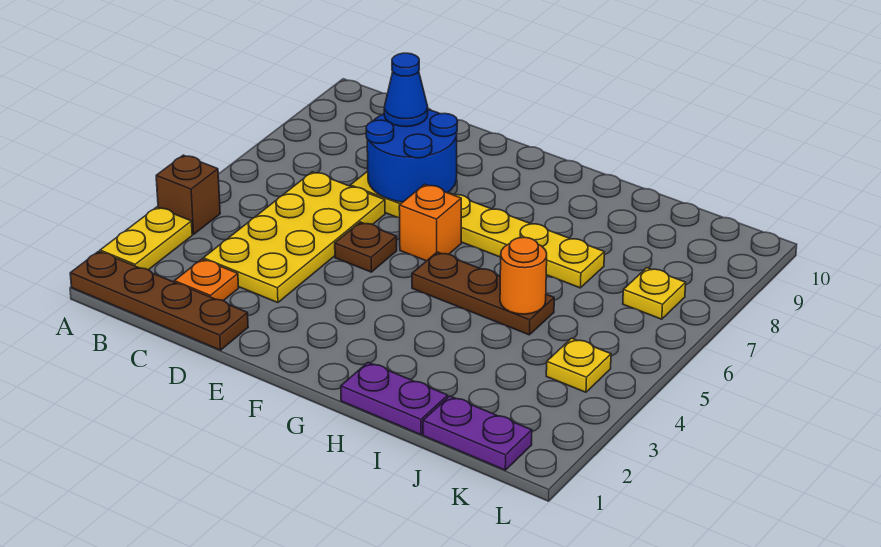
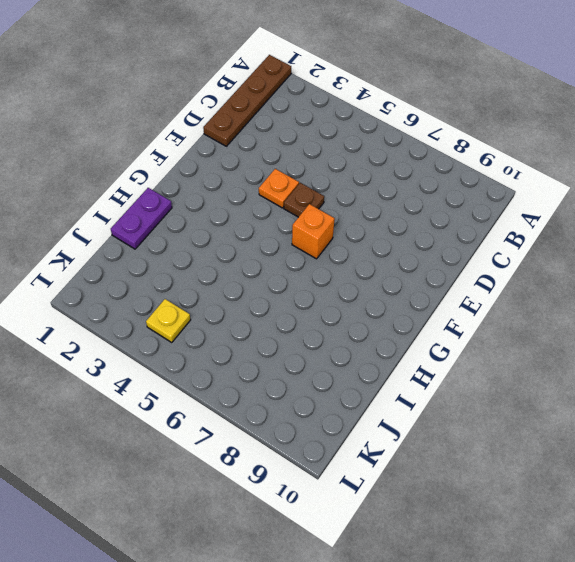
orange plate E4 level 1 -> orange plate C2 level 1
none -> yellow plate A2:A3 level 1
none -> brown brick A4 level 1
none -> yellow plate C3:D6 level 1

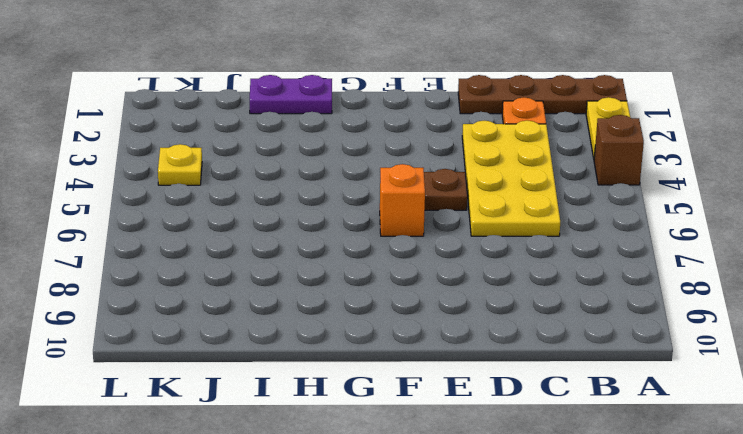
none -> yellow plate D7:I7 level 1
none -> brown plate G5:I5 level 1
none -> purple plate J1:K1 level 1

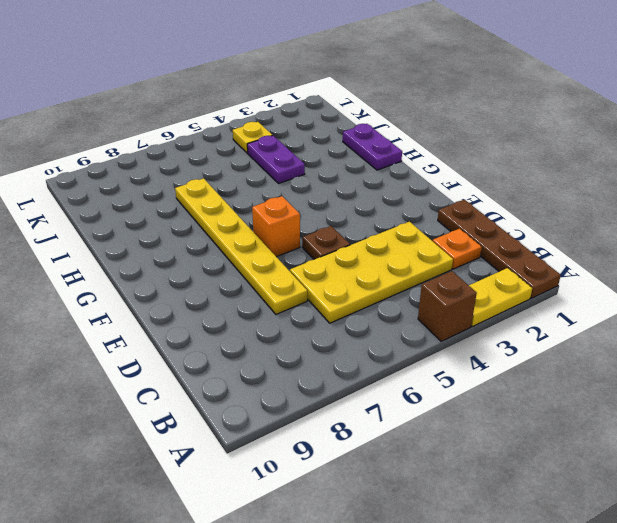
purple plate I4:J4 level 1 -> purple plate J1:K1 level 1
none -> brown plate G5:I5 level 1
none -> yellow plate K7 level 1
none -> blue round brick D7:E8 level 2

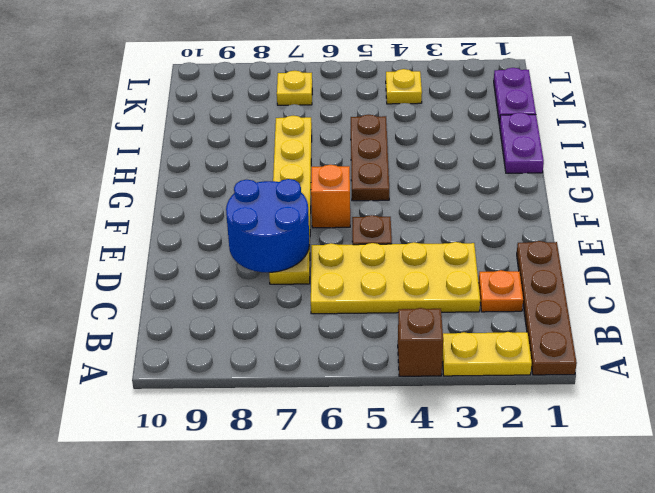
none -> orange round brick I5 level 2
none -> blue cone D8 level 3

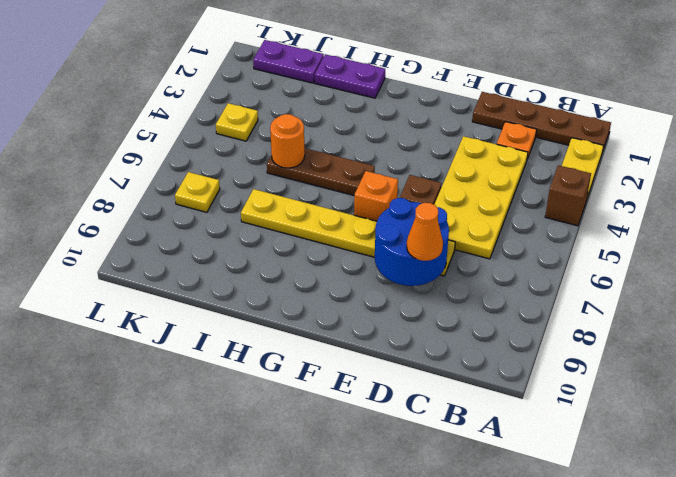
orange cone D8 level 3 -> blue cone D8 level 3

